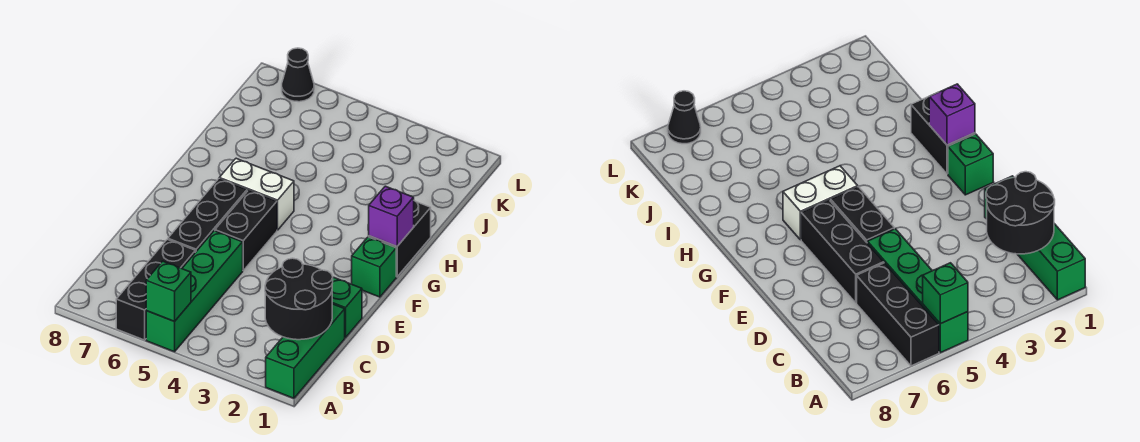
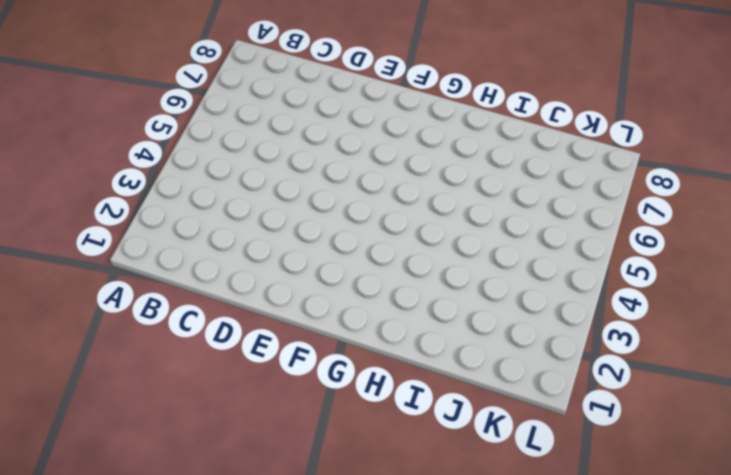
none -> green brick A1:C1 level 1
none -> green brick A5:D5 level 1
none -> black brick A6:C6 level 1

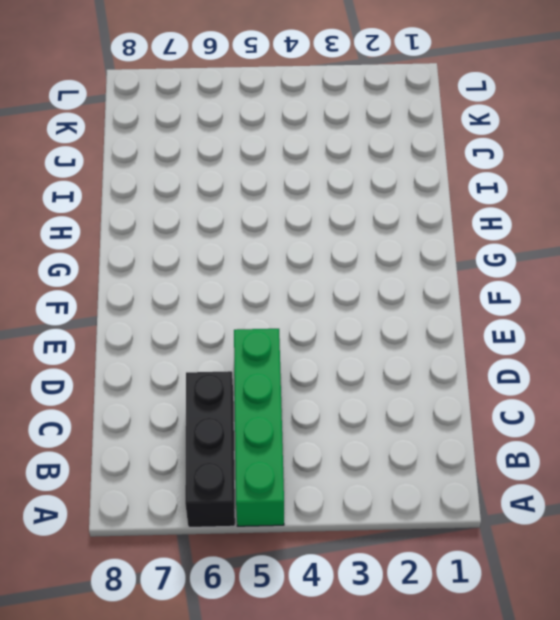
none -> green brick A1:C1 level 1
none -> green brick D1 level 1
none -> black brick D6:F6 level 1

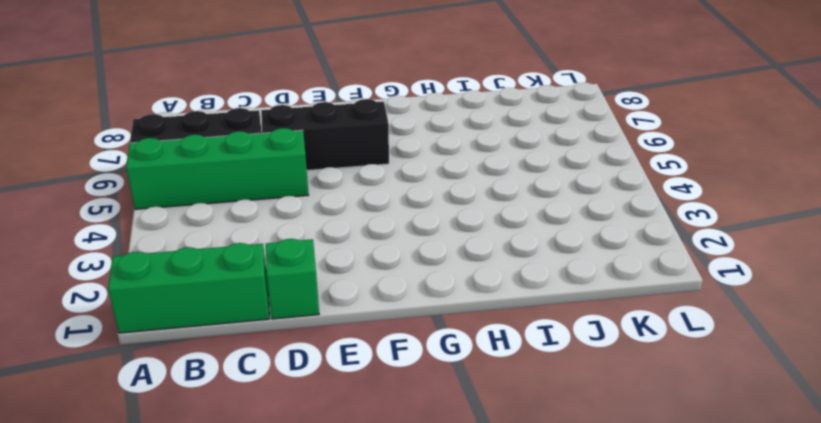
none -> black brick E5:F5 level 1
none -> green brick F1 level 1
none -> black brick G1:H1 level 1

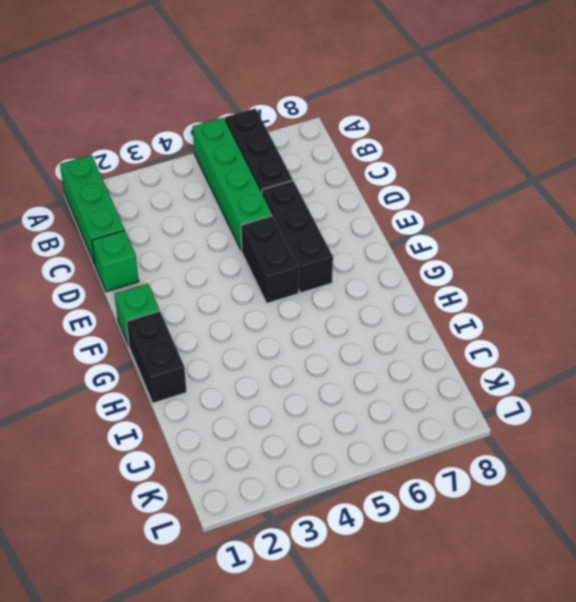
none -> white brick G5:G6 level 1
none -> black cone L7 level 1
none -> green brick A5 level 2

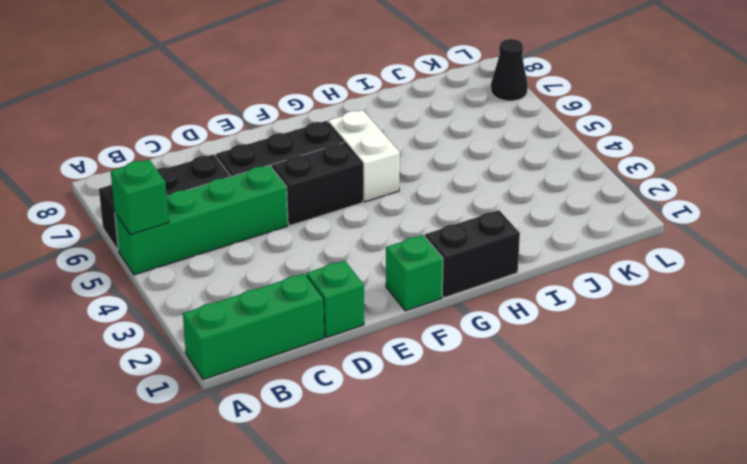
none -> black round brick B1:C2 level 2
none -> purple brick G1 level 2

